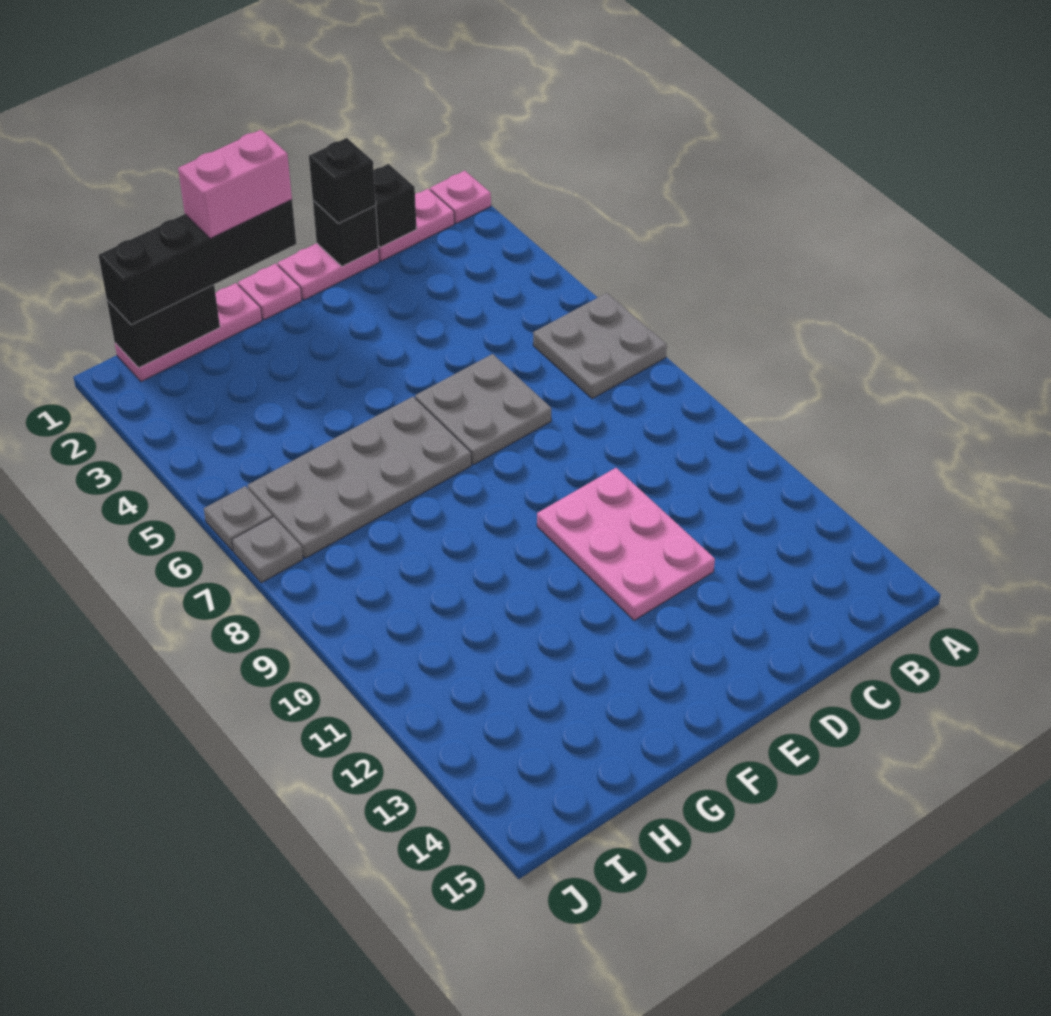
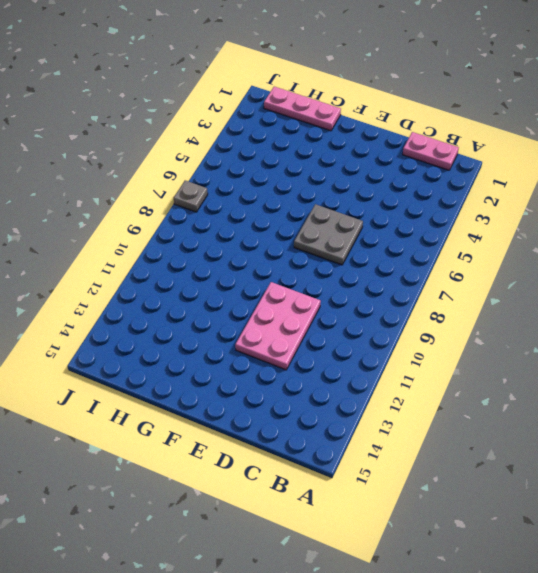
none -> pink plate A1 level 1
none -> grey plate A6:B7 level 1
none -> pink plate D1:E1 level 1

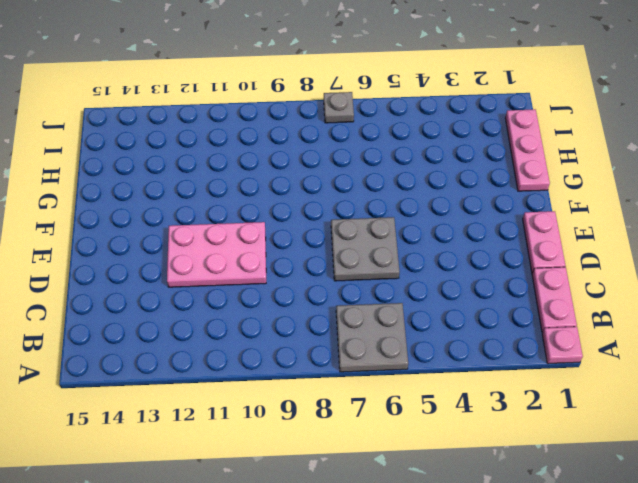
none -> pink plate F1 level 1
none -> grey plate F6:I7 level 1
none -> grey plate J6 level 1

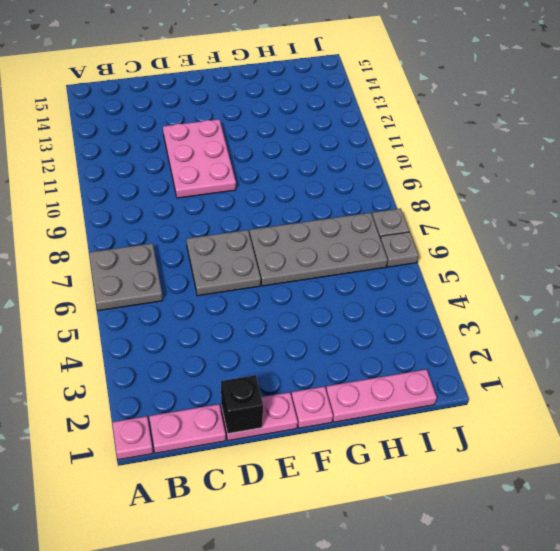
none -> black brick C1 level 2
none -> black brick H1:I1 level 2
none -> black brick D1 level 3

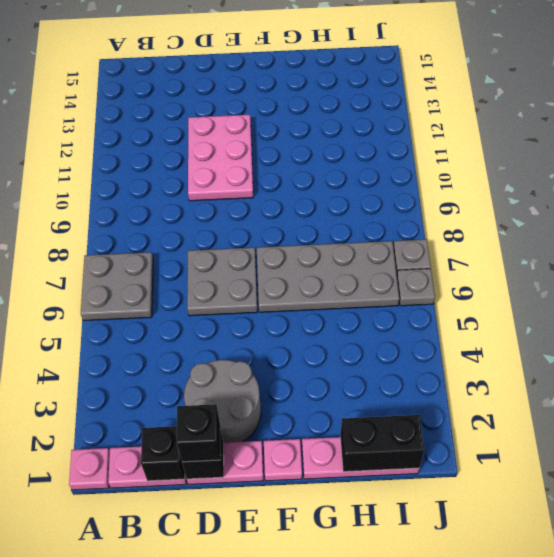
grey round brick D2:E3 level 1 -> none
none -> black brick F1:I1 level 3
none -> pink brick F1:G1 level 4

